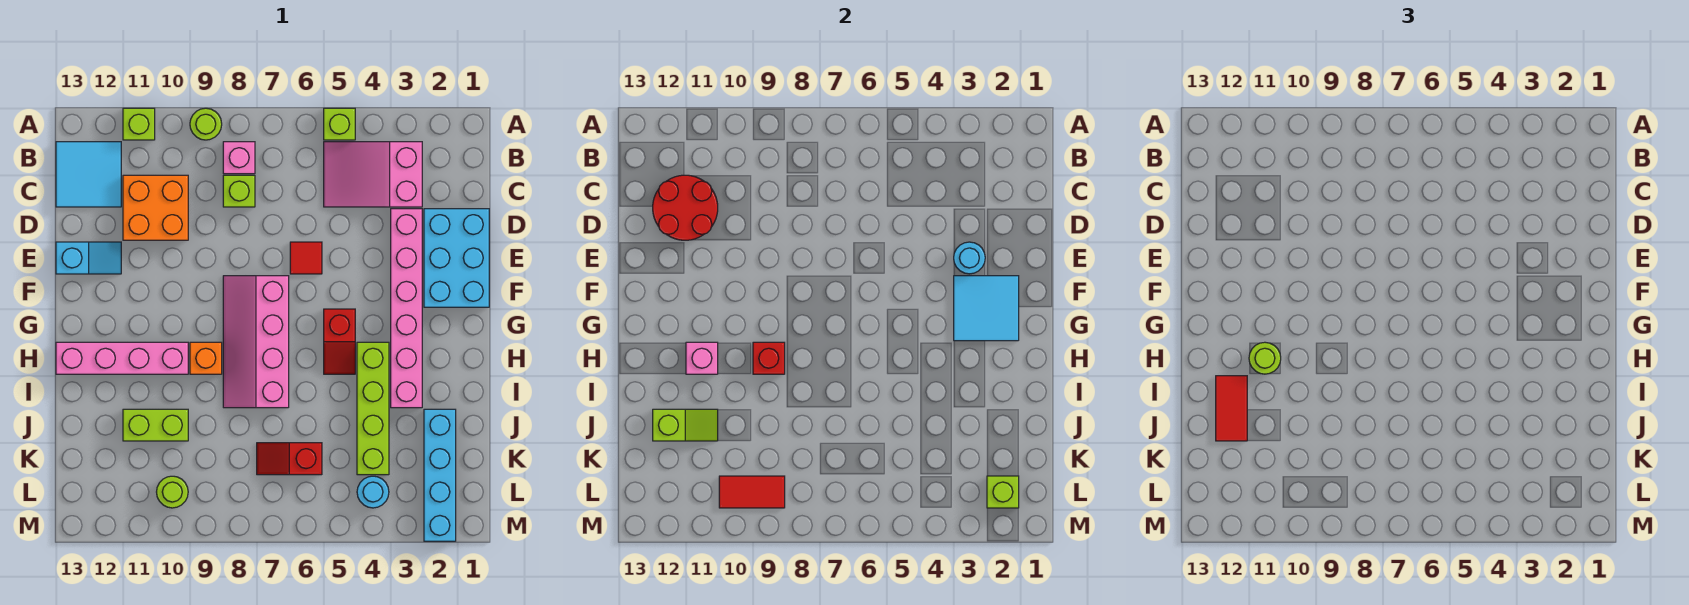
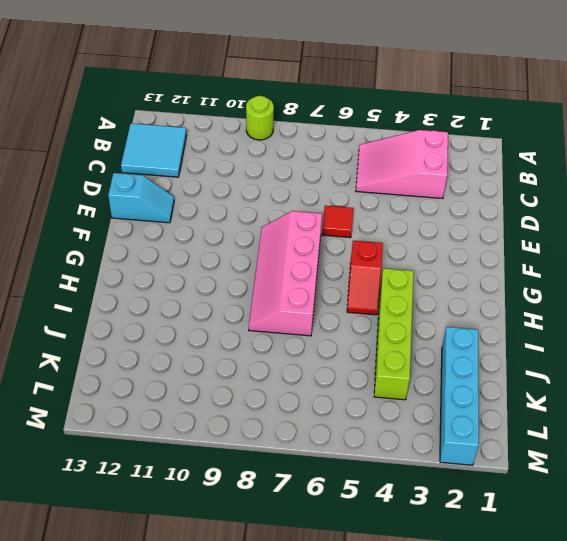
none -> lime brick A5 level 1
none -> lime brick A11 level 1
none -> pink brick B8 level 1
none -> lime brick C8 level 1

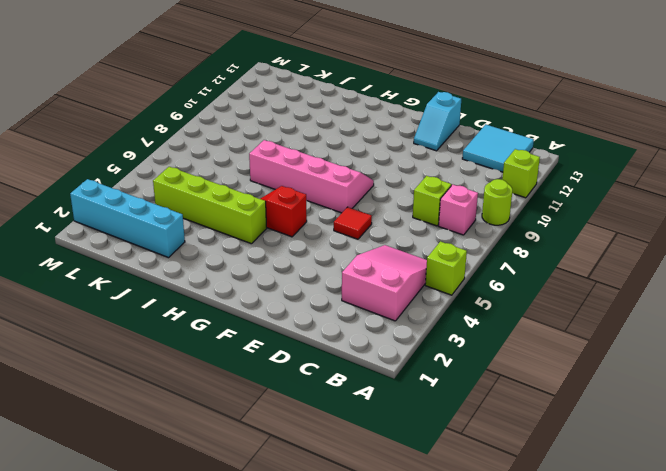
none -> orange brick C10:D11 level 1
none -> cyan brick D1:F2 level 1
none -> pink brick D3:I3 level 1
none -> orange brick H9 level 1

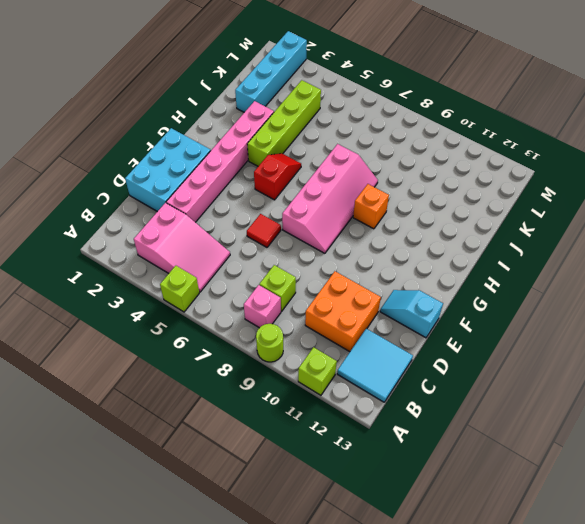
none -> pink brick H10:H13 level 1
none -> lime brick J10:J11 level 1
none -> red slope K6:K7 level 1 top 6
none -> cyan round brick L4 level 1

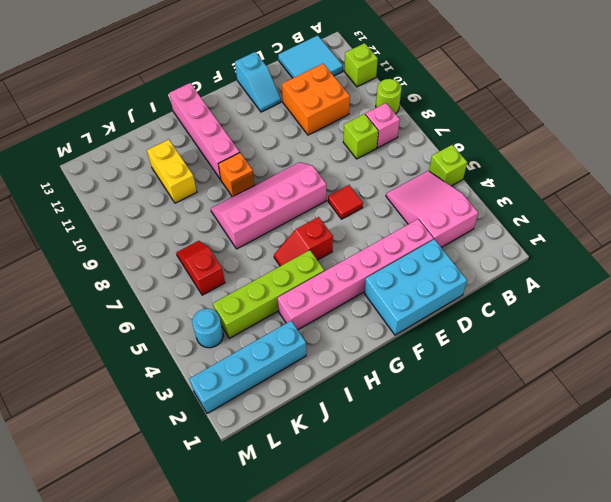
yellow brick J10:J11 level 1 -> lime brick J10:J11 level 1
none -> lime round brick L10 level 1
none -> red round brick C11:D12 level 2
none -> cyan round brick E3 level 2
none -> cyan tile F2:G3 level 2

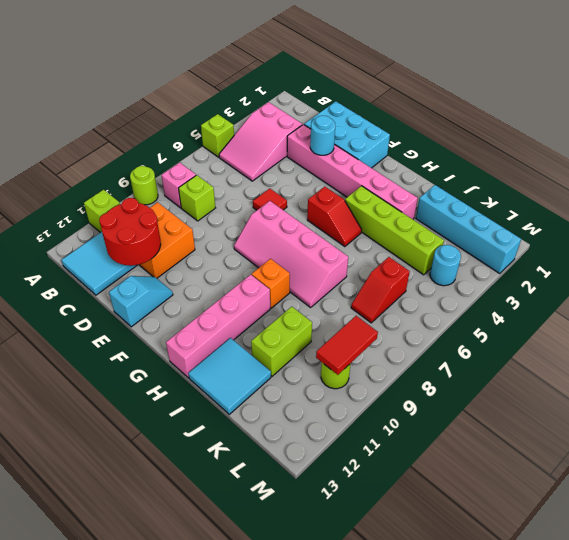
cyan tile I12:J13 level 1 -> cyan tile F2:G3 level 2
none -> red brick H9 level 2
none -> pink brick H11 level 2
none -> lime slope J11:J12 level 2 top 12
none -> lime brick L2 level 2

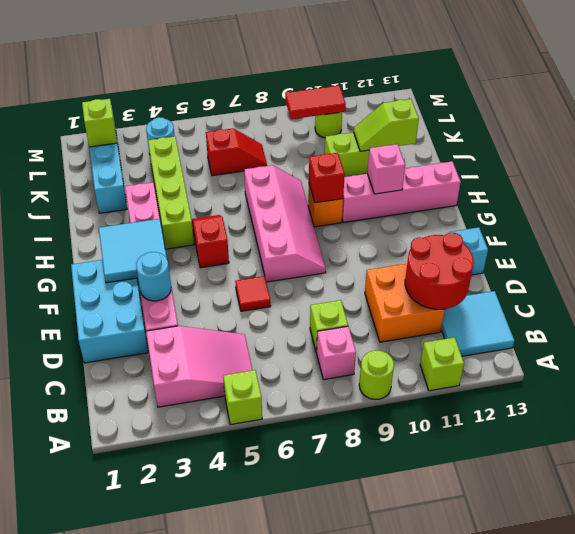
none -> lime round brick H11 level 3
none -> red tile I12:J12 level 3

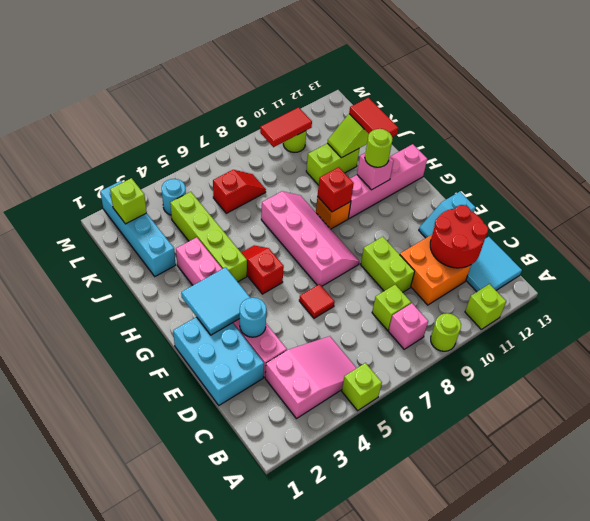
lime brick D9:E9 level 1 -> none

